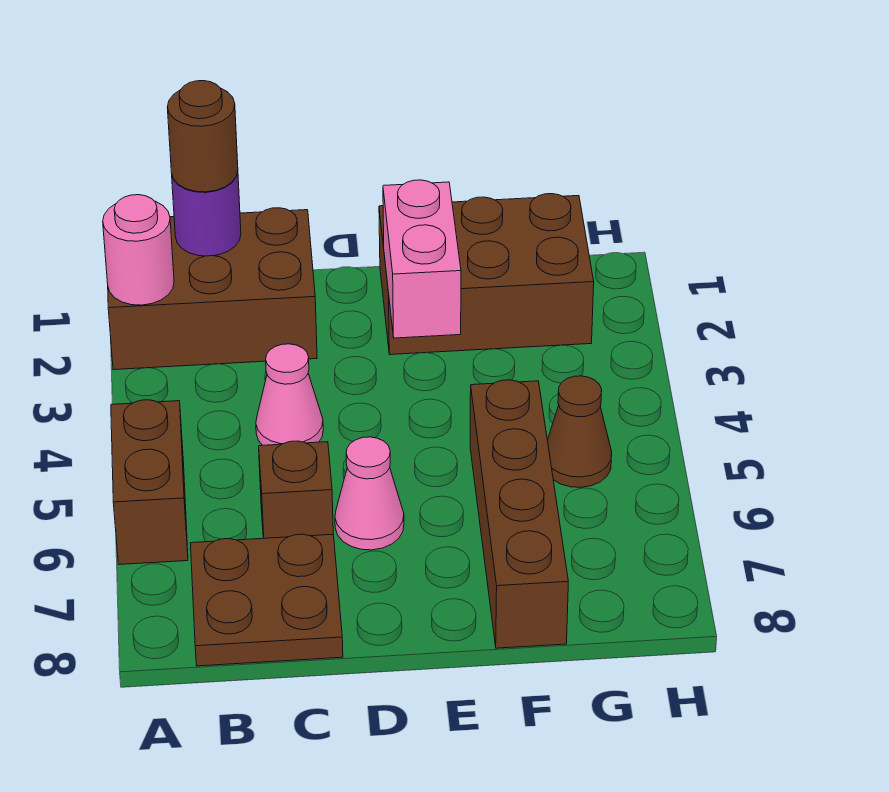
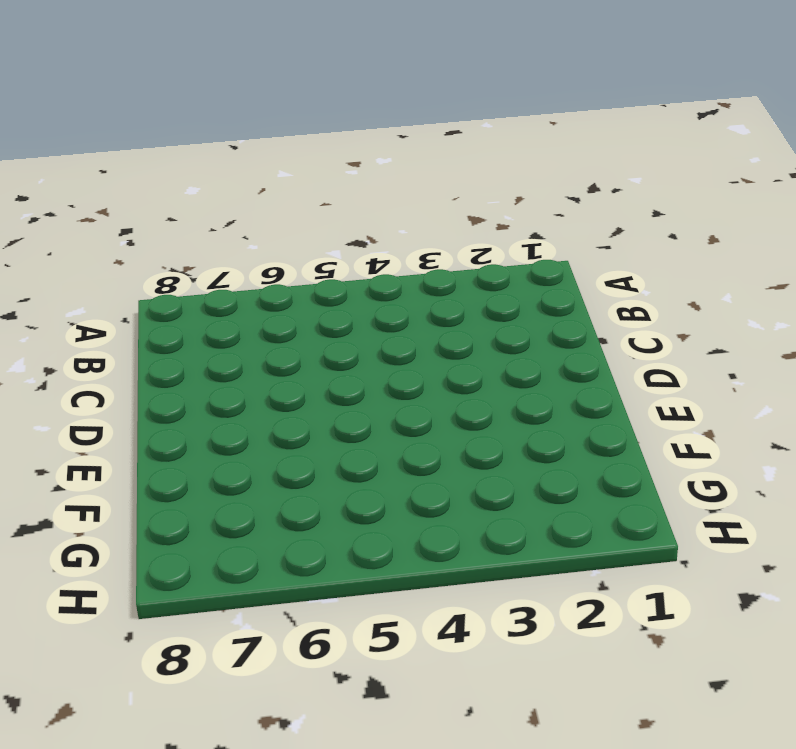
none -> brown brick A1:C2 level 1
none -> brown brick A5:A6 level 1
none -> brown plate B7:C8 level 1

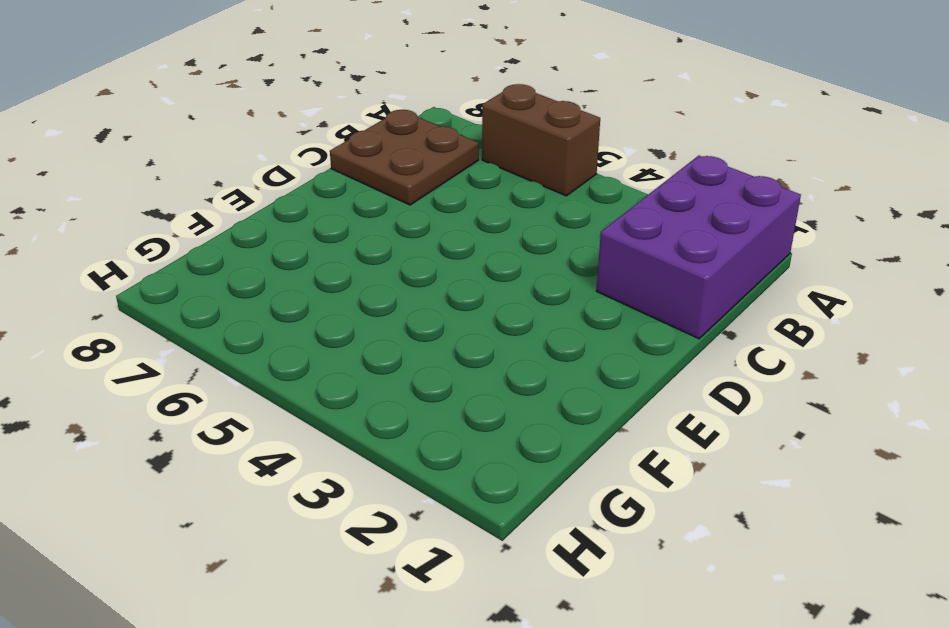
purple brick A1:C2 level 1 -> brown brick A1:C2 level 1
none -> pink cone C4 level 1
none -> brown brick C6 level 1
none -> pink cone D6 level 1

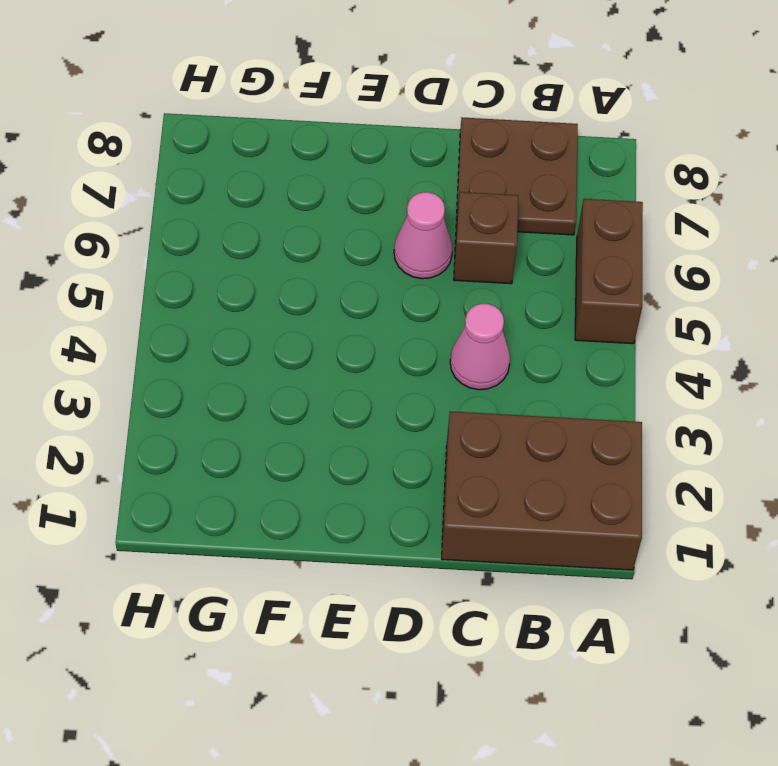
none -> brown brick E1:G2 level 1
none -> brown brick F5:F8 level 1
none -> brown cone G5 level 1

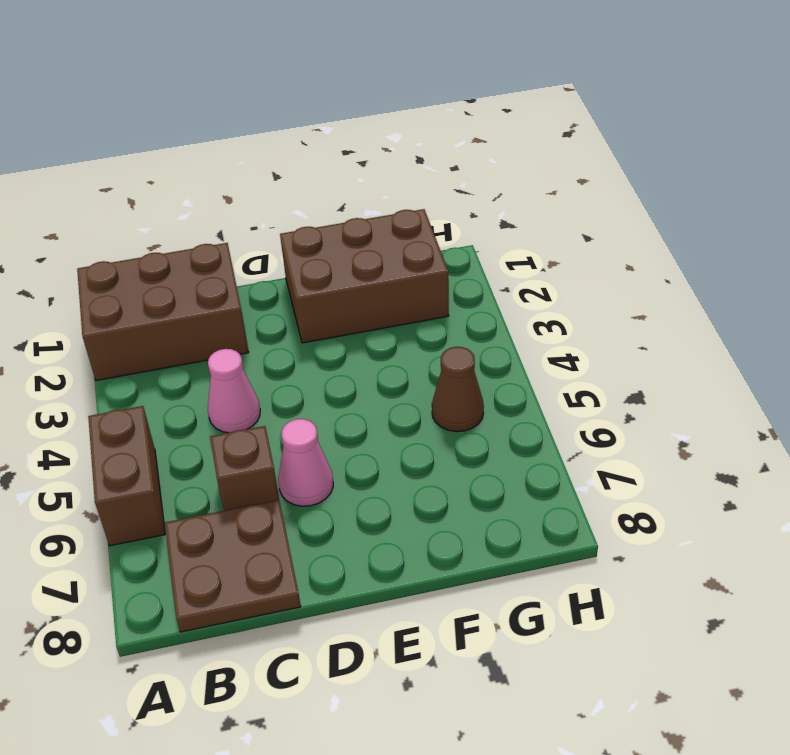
none -> brown brick F5:F8 level 1
none -> pink round brick A2 level 2
none -> purple round brick B1 level 2

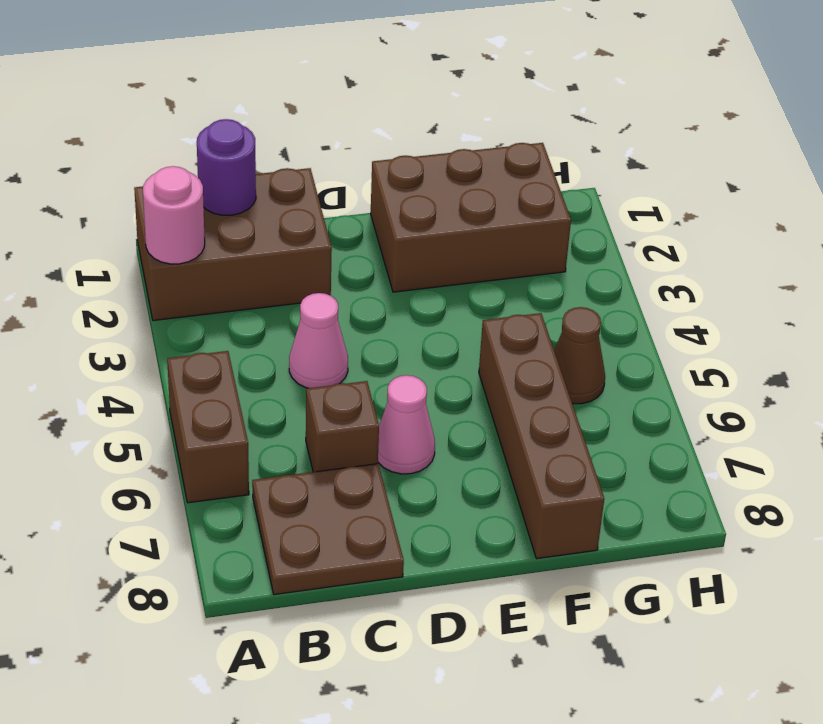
none -> pink brick E2:E3 level 2
none -> brown round brick B1 level 3

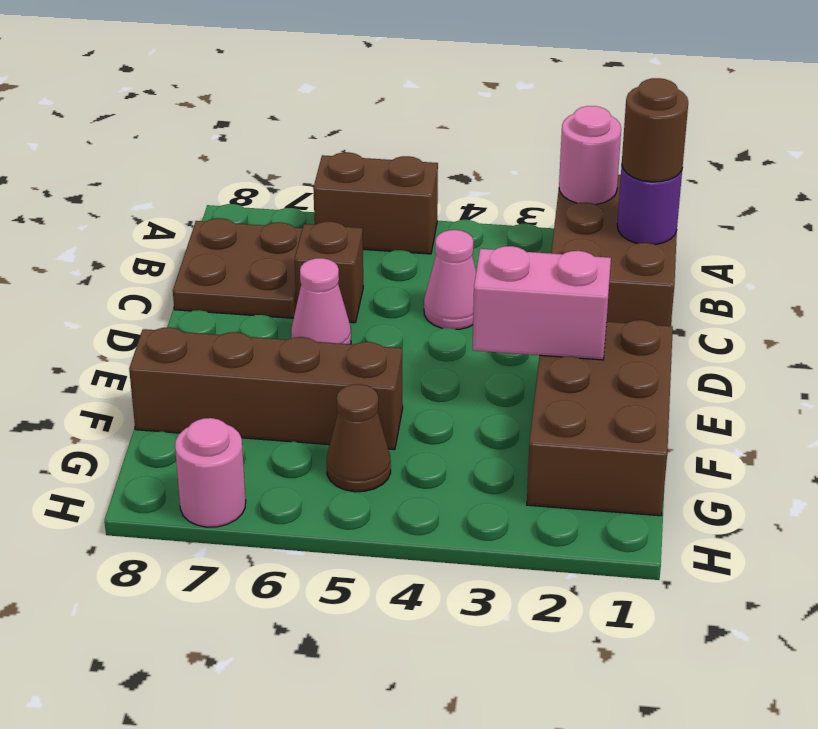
pink round brick H7 level 1 -> none

